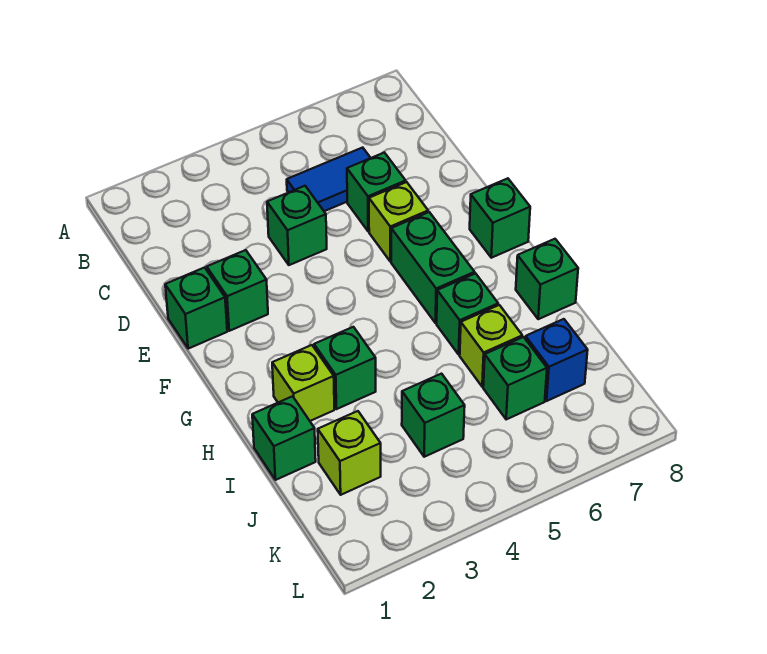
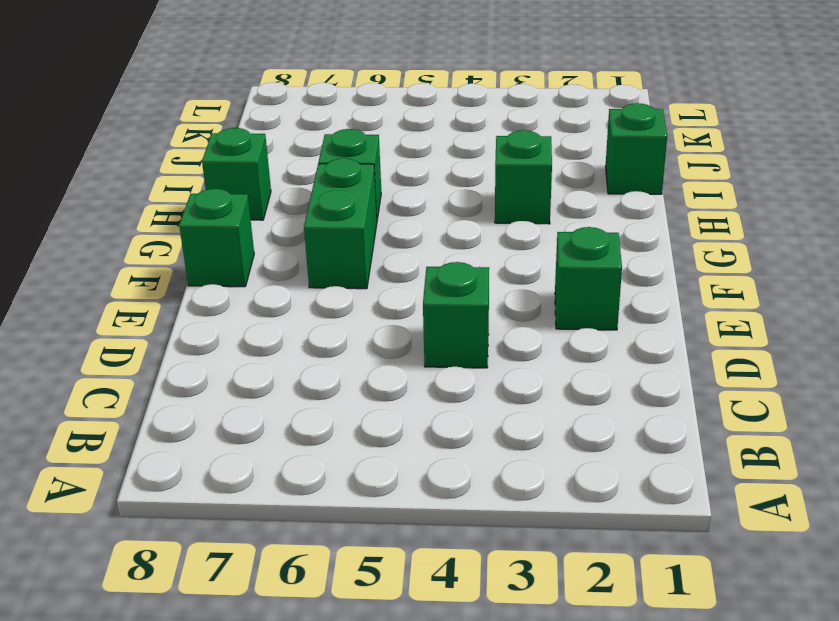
none -> blue tile C5:C6 level 1
none -> green brick D6 level 1
none -> green brick E1 level 1

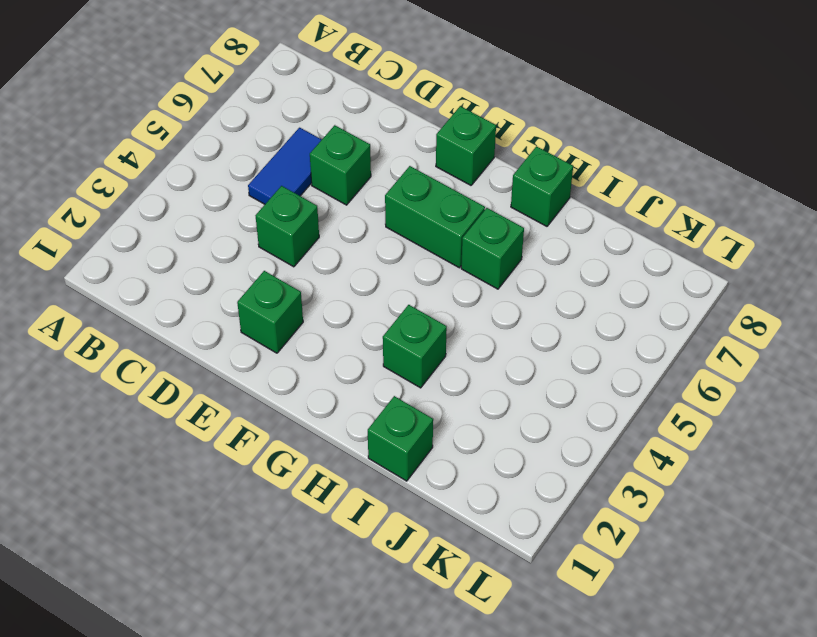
none -> green brick E1 level 1
none -> lime brick E6 level 1
none -> lime brick H2 level 1

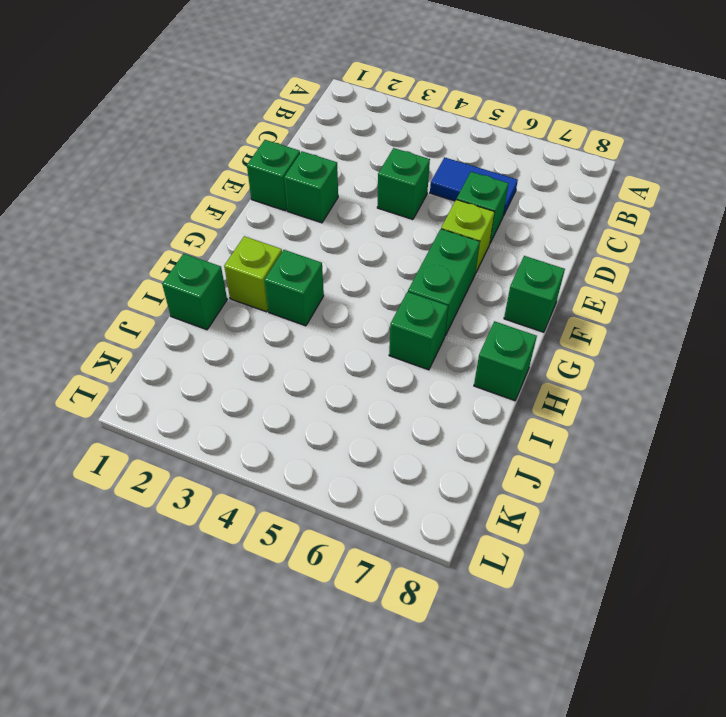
none -> lime brick I6 level 1
none -> lime brick J2 level 1
none -> green brick J4 level 1

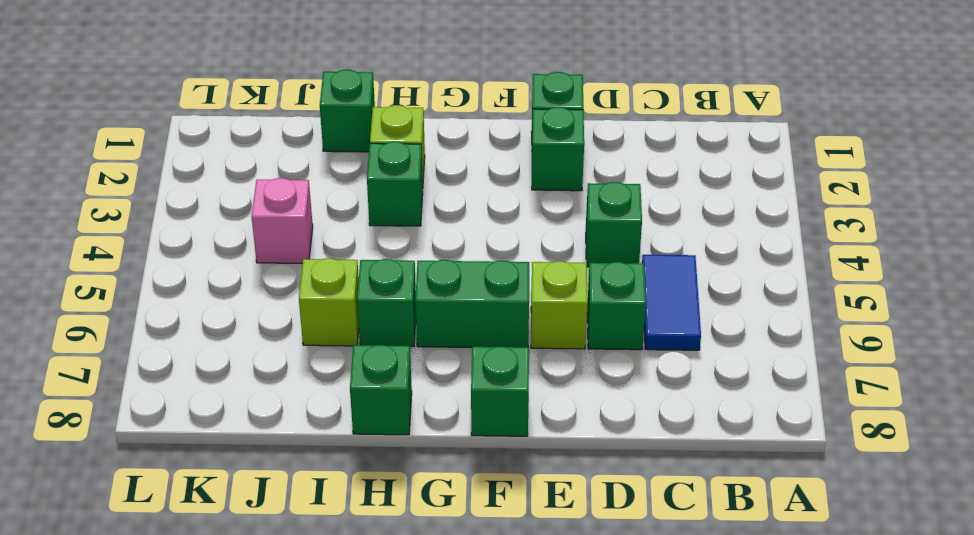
pink brick J4 level 1 -> green brick J4 level 1
none -> lime brick J2 level 1
none -> green brick J6 level 1
none -> blue brick J7 level 1

